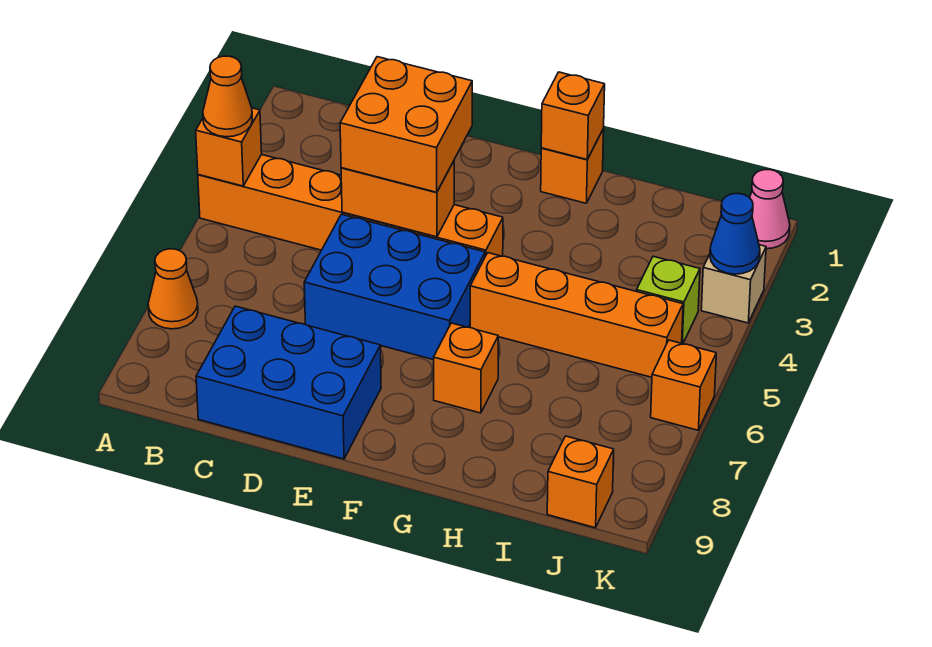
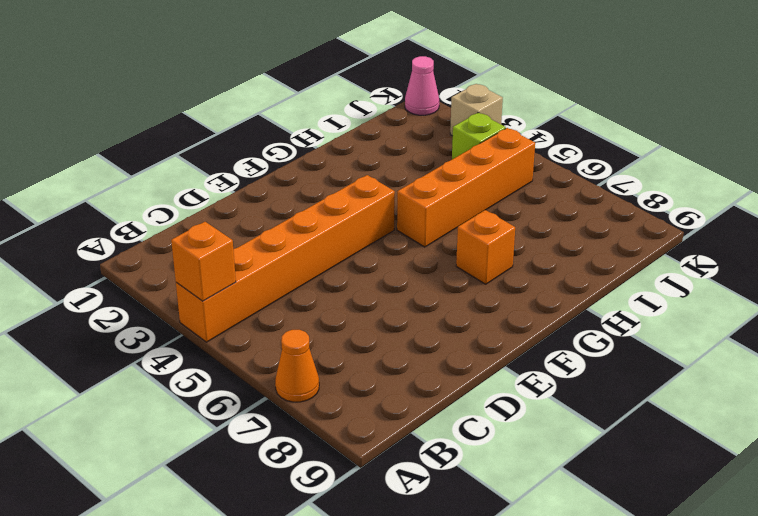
none -> blue brick C8:E9 level 1
none -> blue brick D5:F6 level 1
none -> orange brick G1 level 1

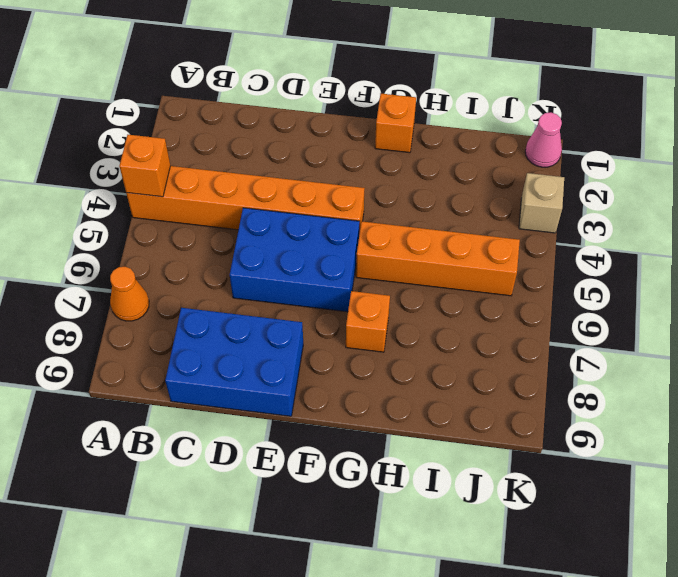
none -> lime brick J4 level 1
none -> orange brick J9 level 1
none -> orange brick K6 level 1

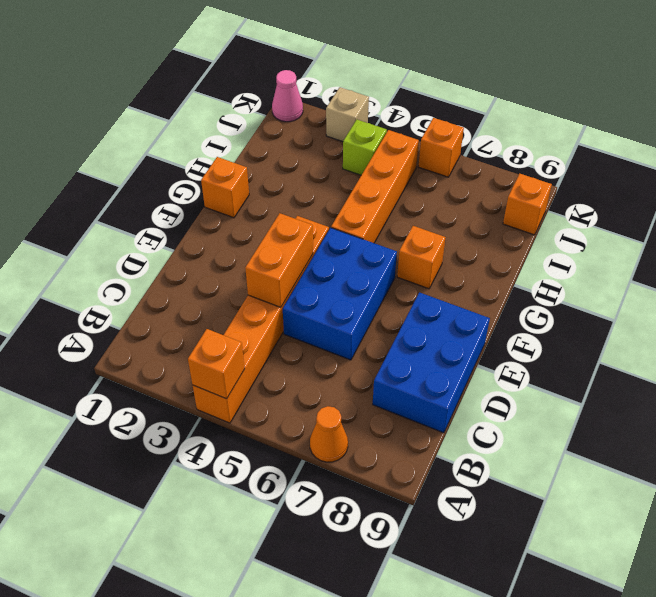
none -> orange brick G1 level 2
none -> blue cone K3 level 2
none -> orange cone A4 level 3

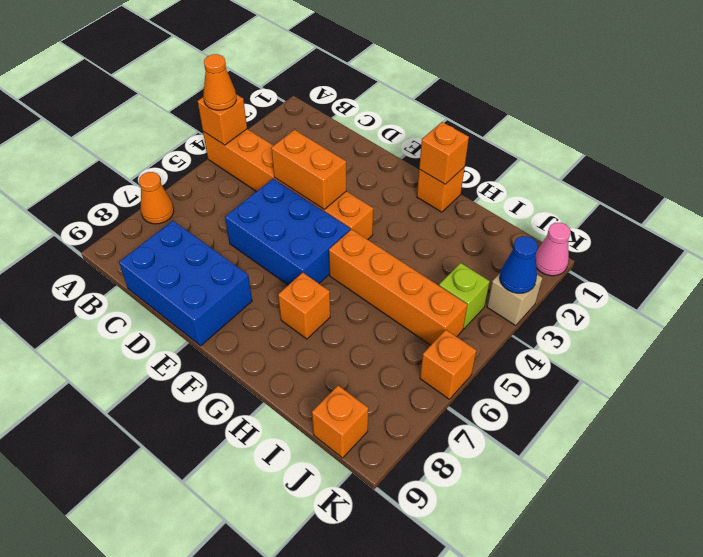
none -> orange brick D3:E4 level 3

